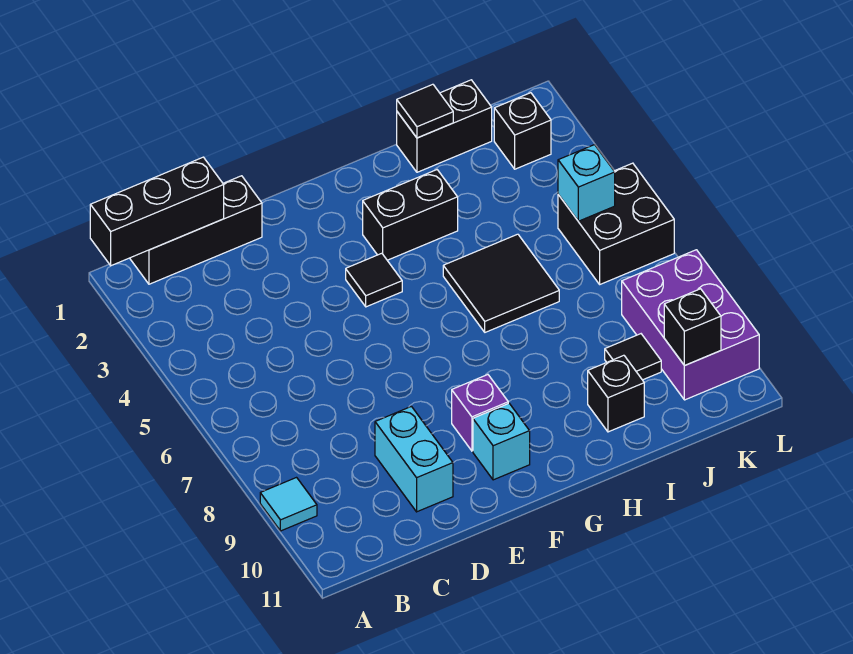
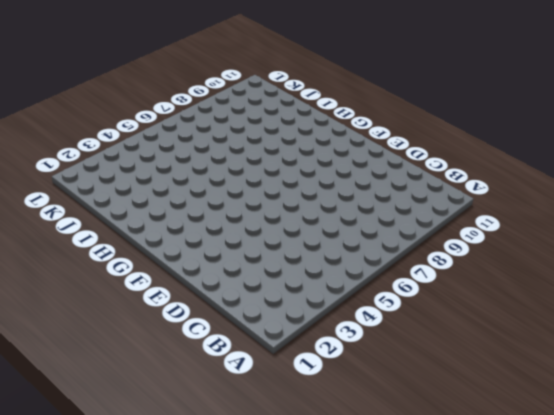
none -> cyan tile A9 level 1
none -> black brick B1:D1 level 1
none -> cyan brick D9:D10 level 1

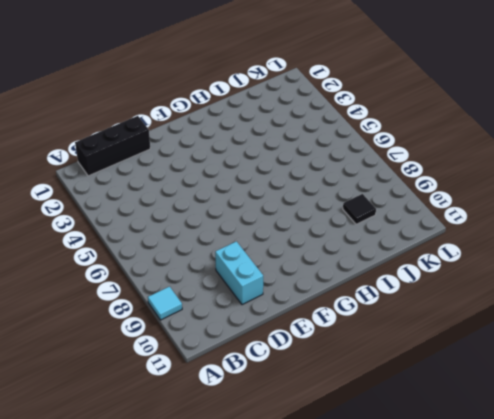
none -> black tile F4 level 1
none -> purple brick F9 level 1
none -> cyan brick F10 level 1

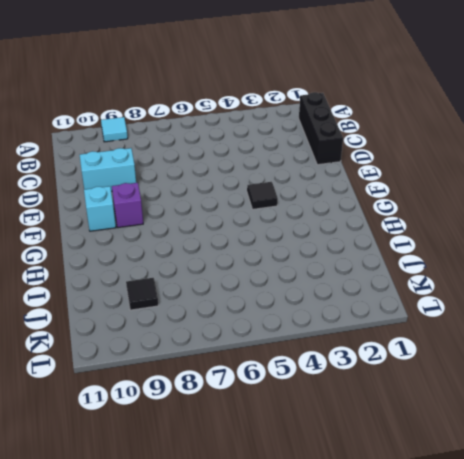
none -> black brick G3:H3 level 1
none -> black tile H5:I6 level 1
none -> black brick I1:J1 level 1

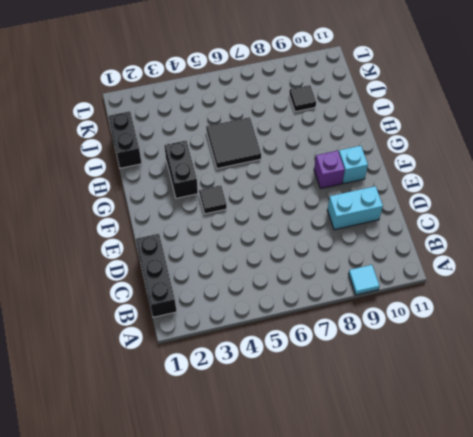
none -> black brick I10 level 1
none -> black brick K2 level 1
none -> black brick K5:L6 level 1

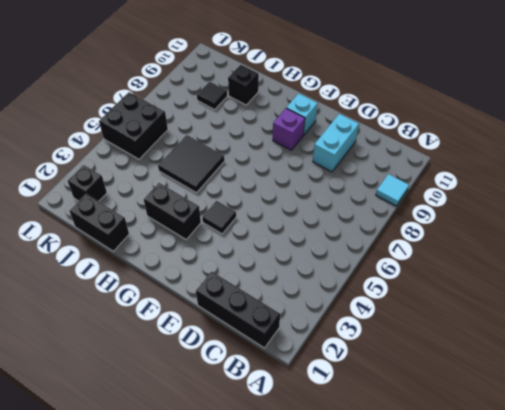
none -> purple brick K8:L10 level 1
none -> black brick A1:C1 level 2
none -> black tile I1 level 2

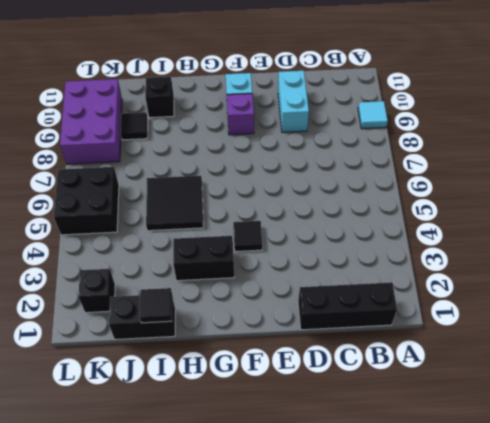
none -> black brick A1:C1 level 2
none -> cyan brick K5 level 2
none -> black brick K10 level 2

